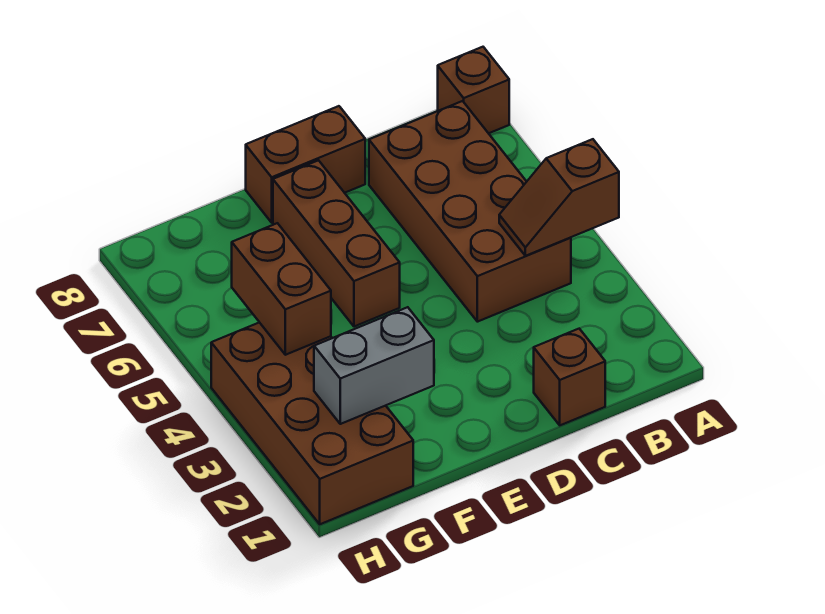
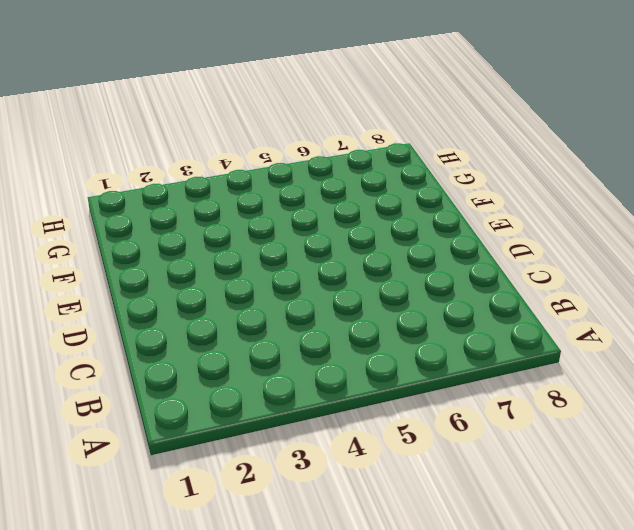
none -> brown brick A8 level 1
none -> brown brick B4:C7 level 1

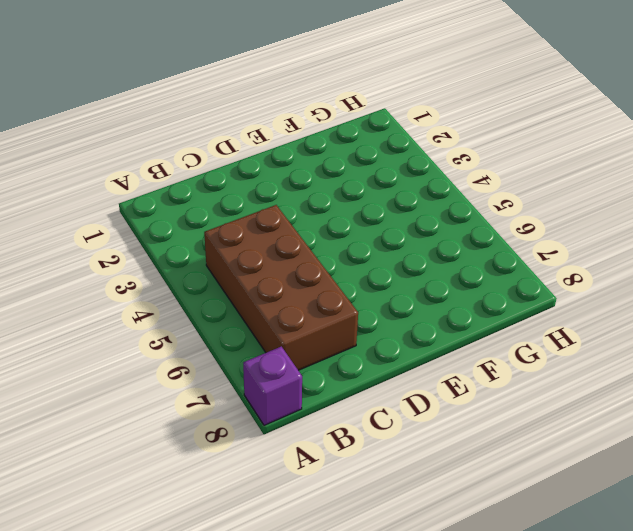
purple brick A8 level 1 -> brown brick A8 level 1
none -> brown brick C1 level 1
none -> brown brick D8:E8 level 1

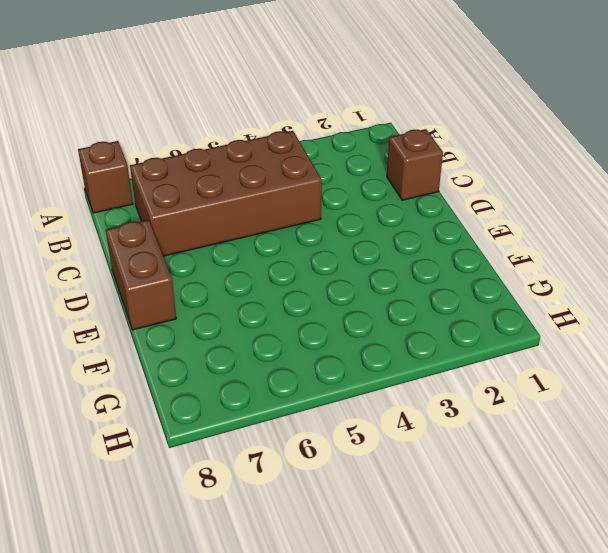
none -> brown brick E5:E7 level 1
none -> brown brick G1:H4 level 1

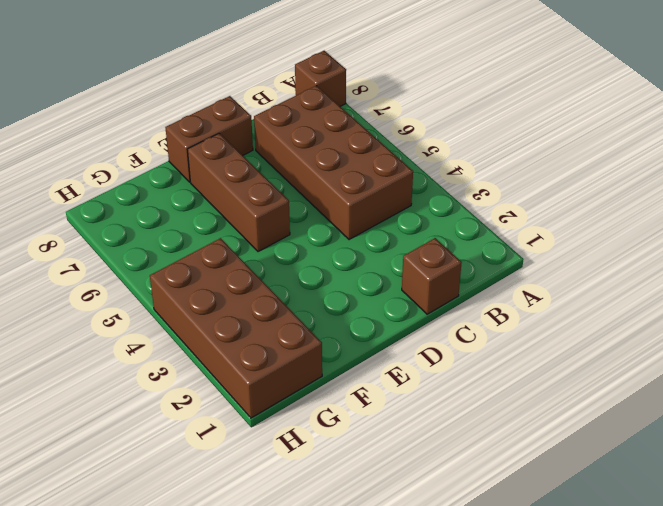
none -> brown slope A4:B4 level 2 top A
none -> grey brick F2:G2 level 2

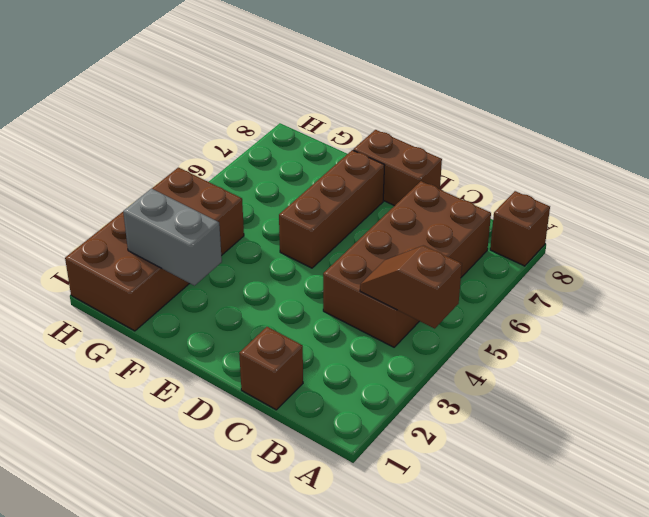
none -> brown brick G4:G5 level 2

